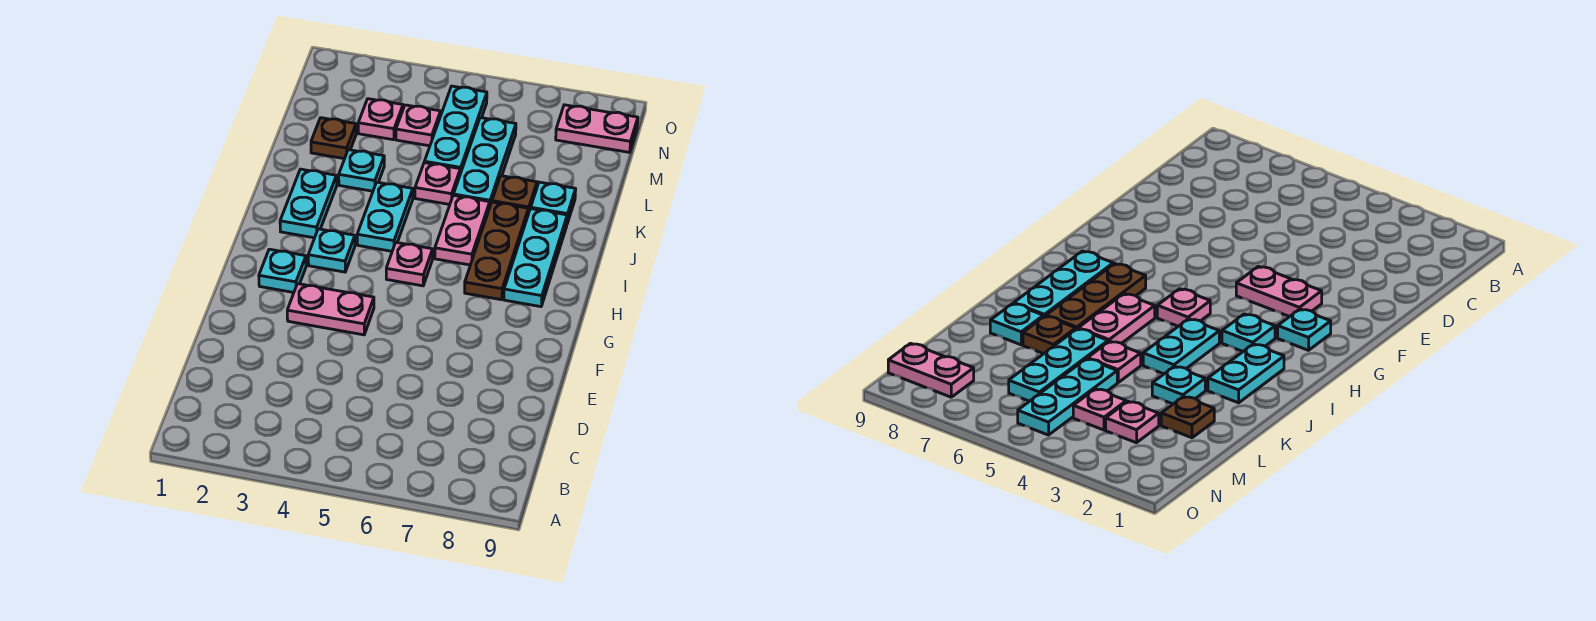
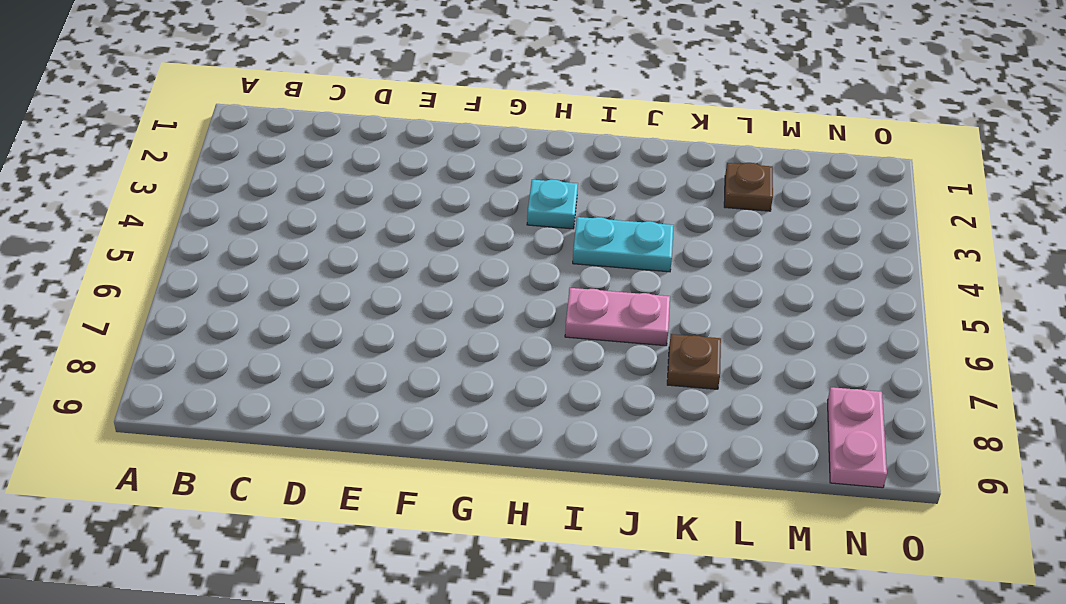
none -> pink plate F3:F4 level 1
none -> cyan plate G2 level 1
none -> pink plate H5 level 1

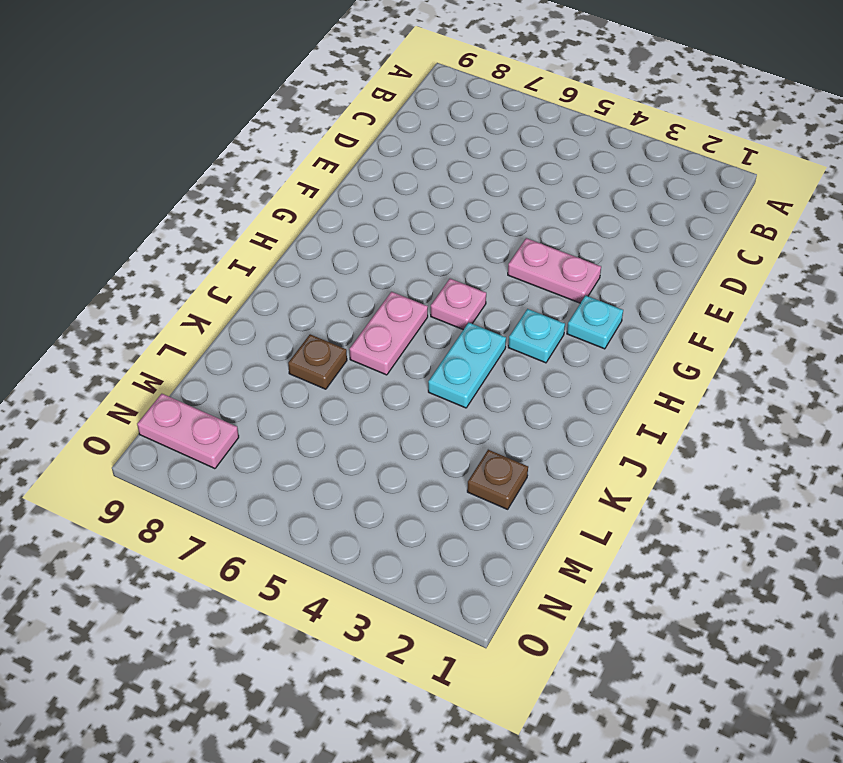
none -> brown plate H7:J7 level 1
none -> cyan plate H8:J8 level 1
none -> cyan plate I2:J2 level 1

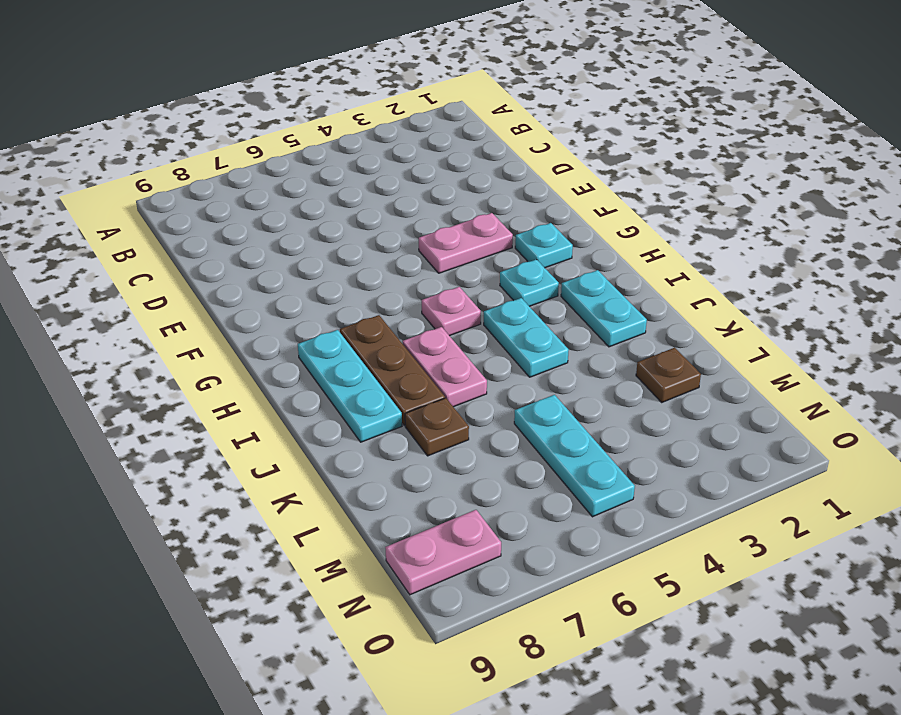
none -> cyan plate K3 level 1
none -> pink plate K5 level 1
none -> cyan plate K6:M6 level 1

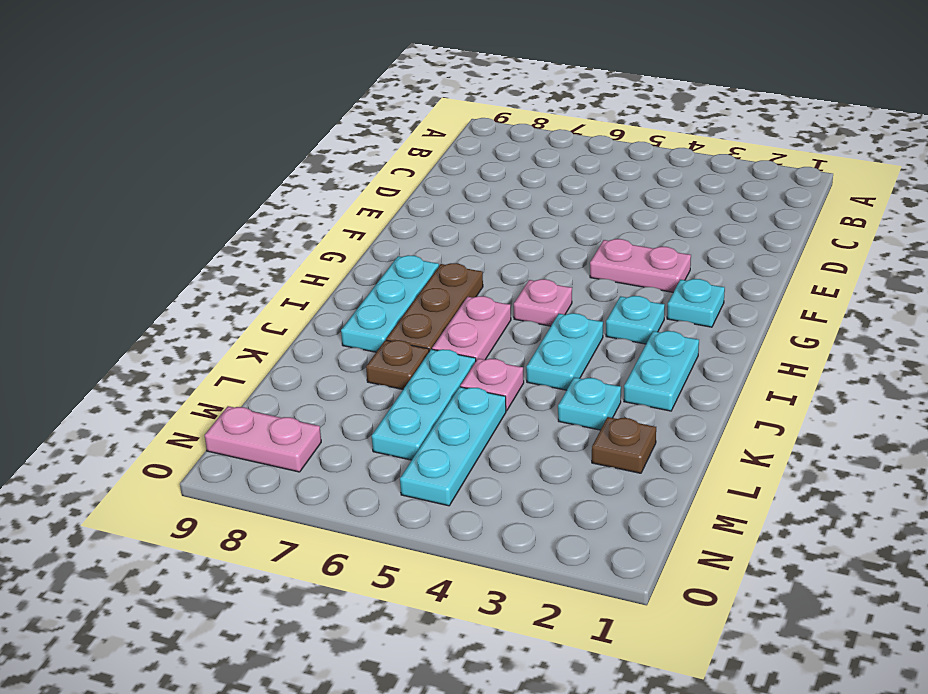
none -> cyan plate K8 level 1
none -> pink plate M3 level 1
none -> pink plate M4 level 1

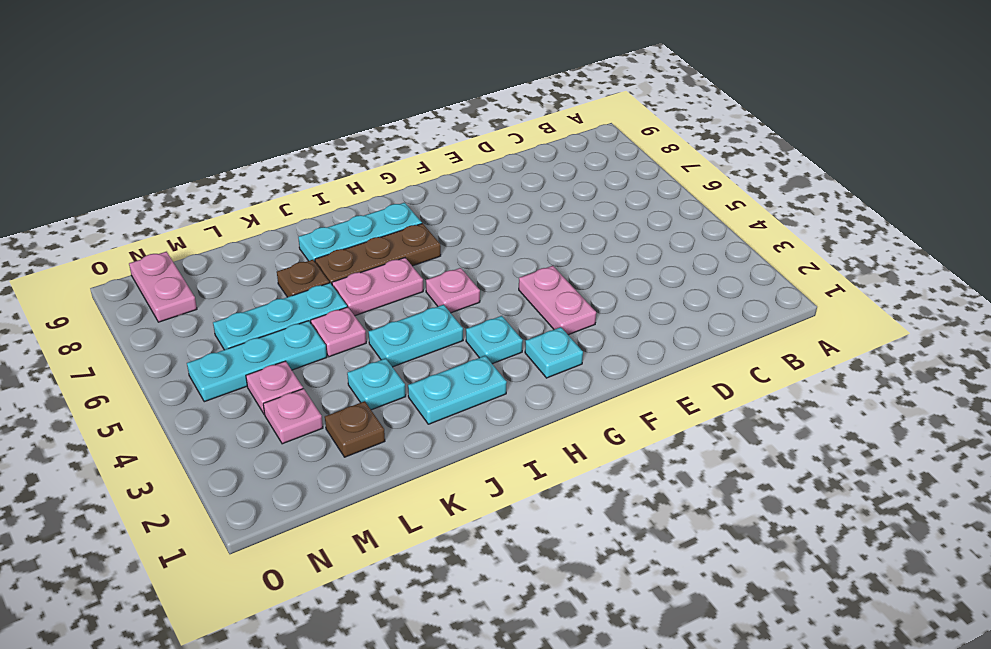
none -> cyan plate K8 level 1

